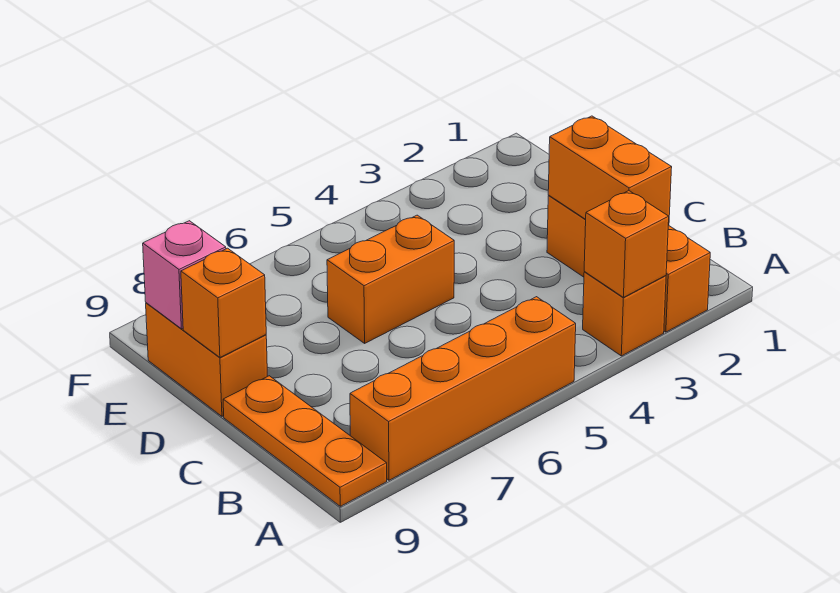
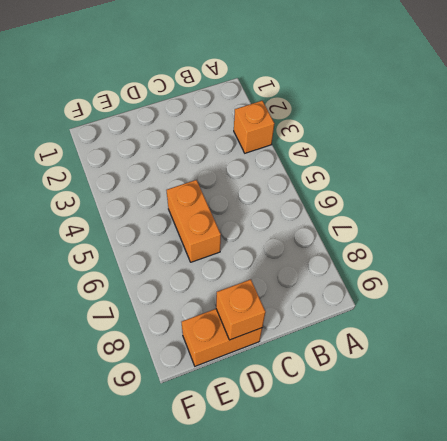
none -> orange brick A2:C2 level 1
none -> orange brick A5:A8 level 1

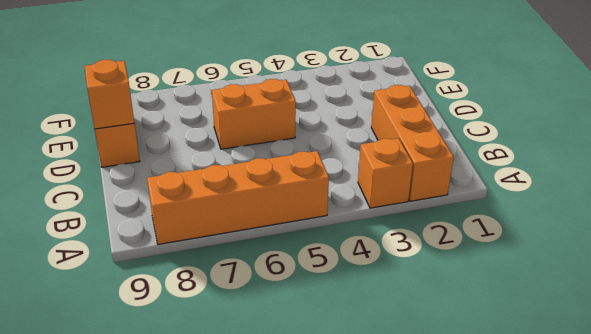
none -> orange plate A9:C9 level 1
none -> orange brick A3 level 2

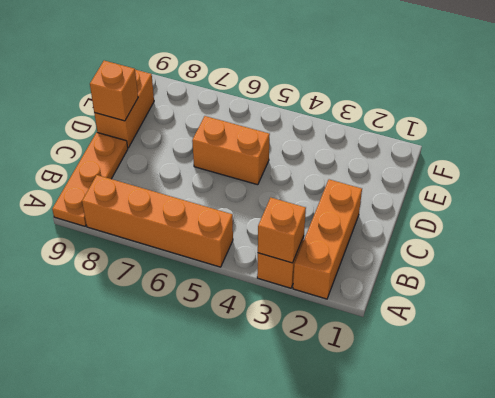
none -> orange brick B2:C2 level 2
none -> pink brick E9 level 2

